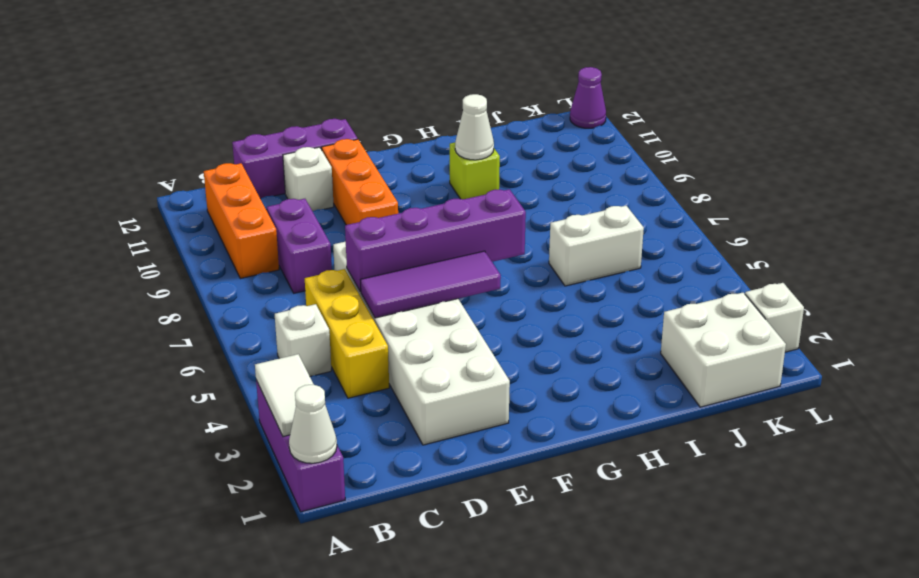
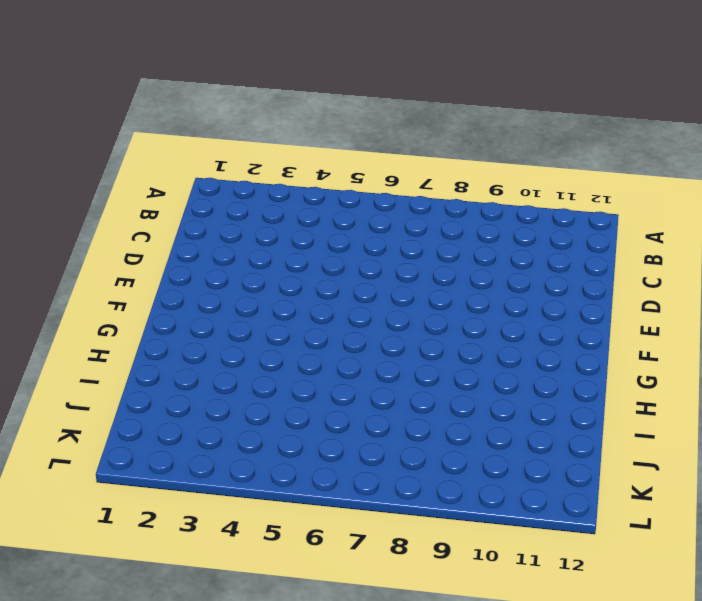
none -> purple brick A1:A3 level 1
none -> white brick B5 level 1
none -> orange brick B9:B11 level 1

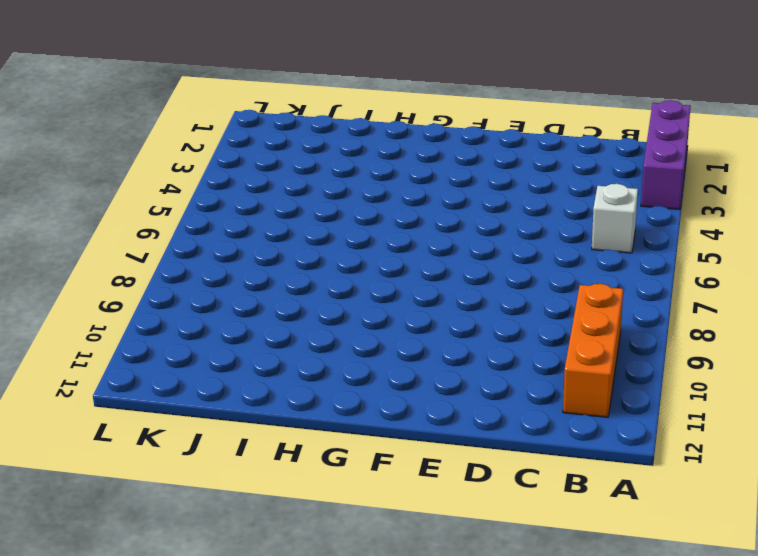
none -> yellow brick C4:C6 level 1
none -> purple brick C8:C9 level 1
none -> purple brick C12:E12 level 1

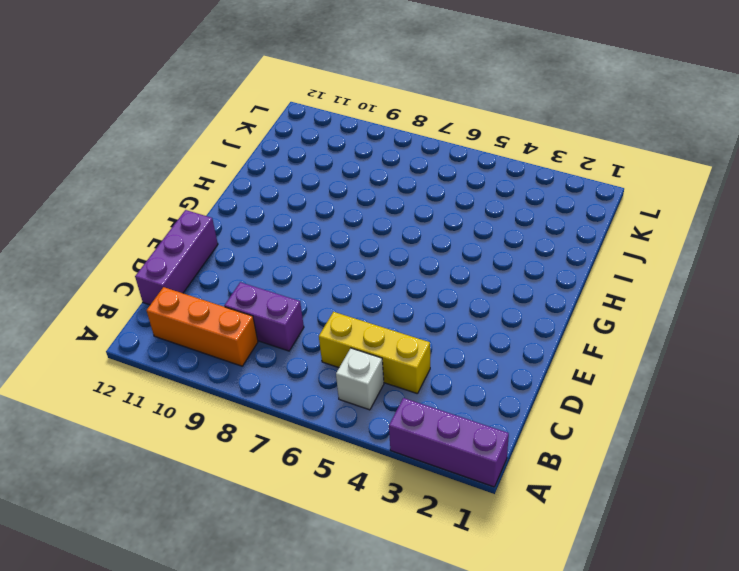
none -> white brick D2:E7 level 1
none -> white brick D11 level 1
none -> orange brick E9:E11 level 1

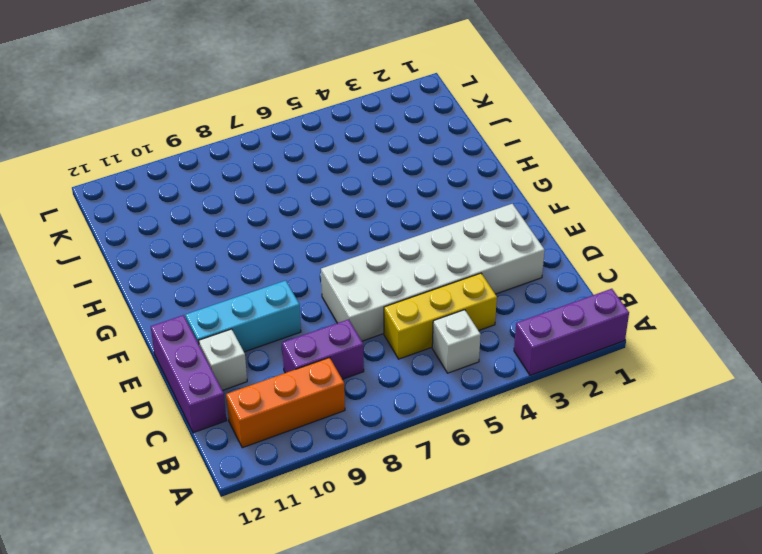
cyan brick E9:E11 level 1 -> orange brick E9:E11 level 1
none -> lime brick H10 level 1
none -> white brick I6:J6 level 1
none -> white brick J1:K2 level 1

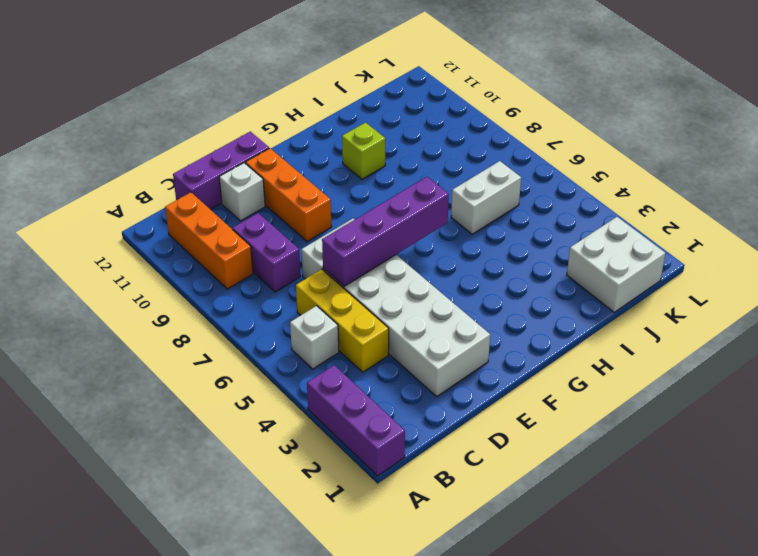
none -> white brick L2 level 1
none -> purple cone L12 level 1
none -> white cone A1 level 2

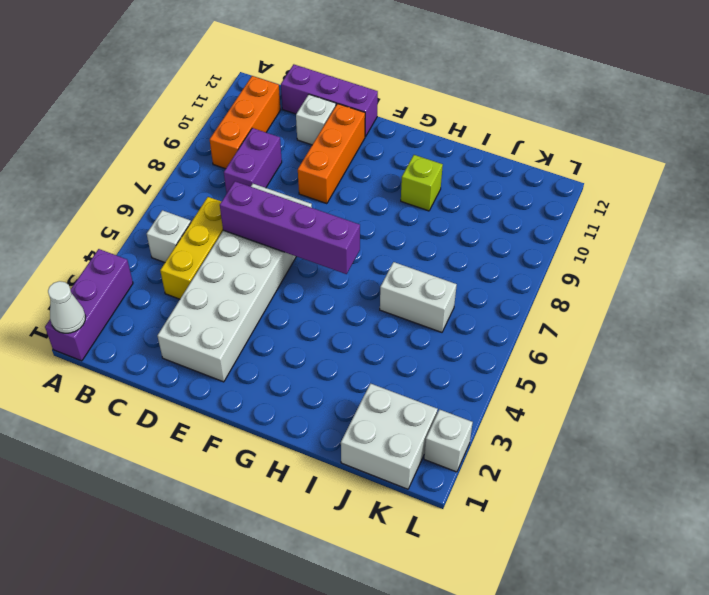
none -> purple cone L12 level 1
none -> white tile A2:A3 level 2
none -> purple tile D5:F5 level 2

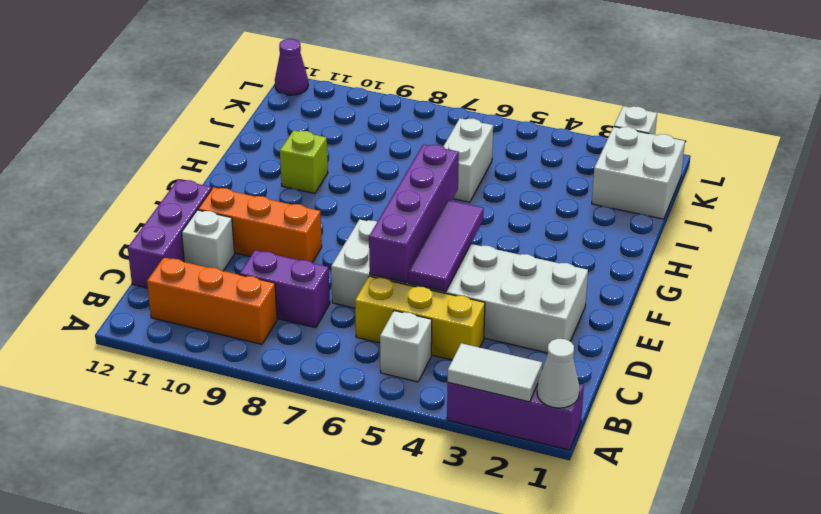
none -> white cone H10 level 2

